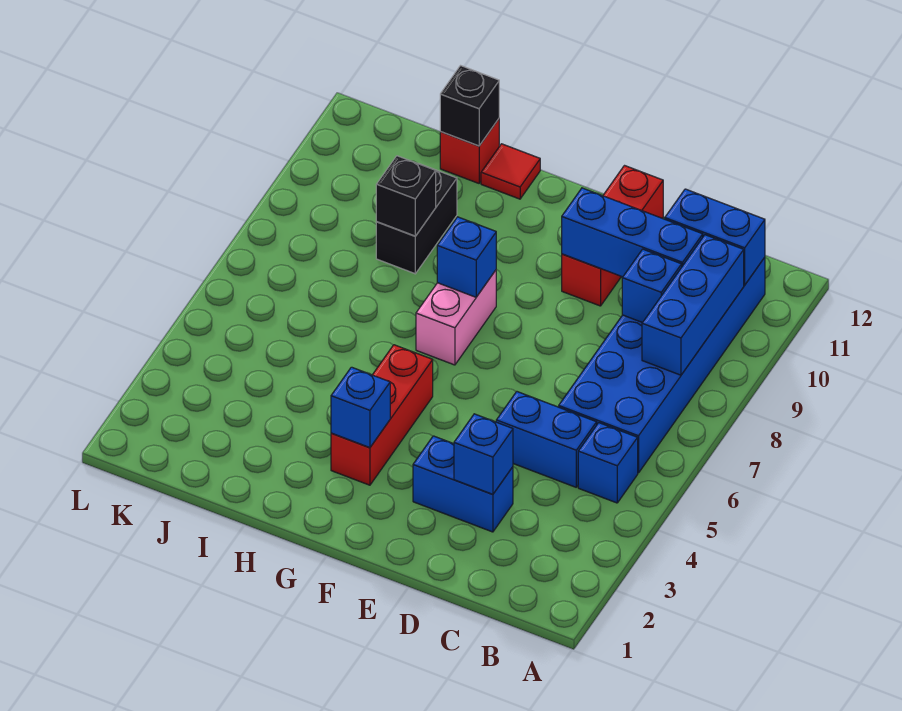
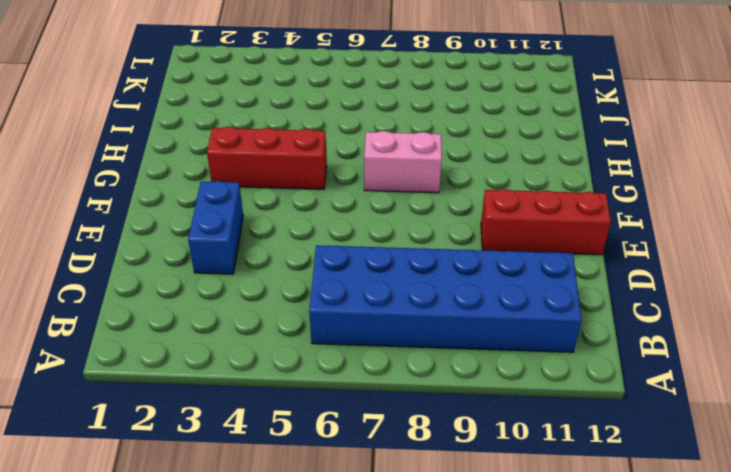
none -> blue brick B5 level 1
none -> blue brick C5:D5 level 1
none -> red tile H12 level 1

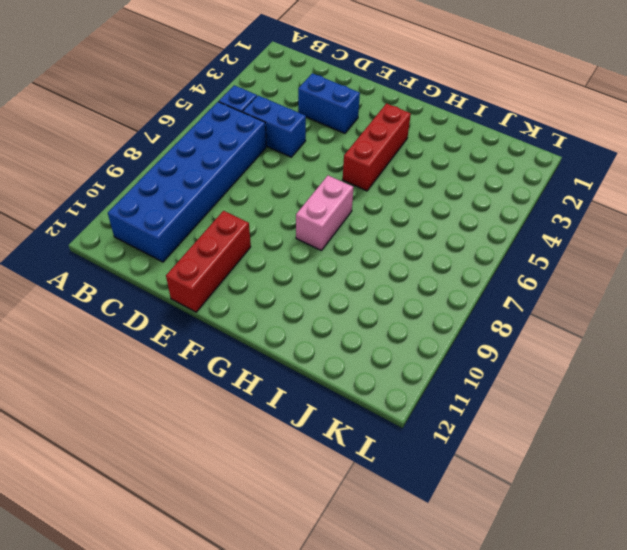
none -> red tile H12 level 1
none -> black brick I9:I10 level 1
none -> red brick I12 level 1

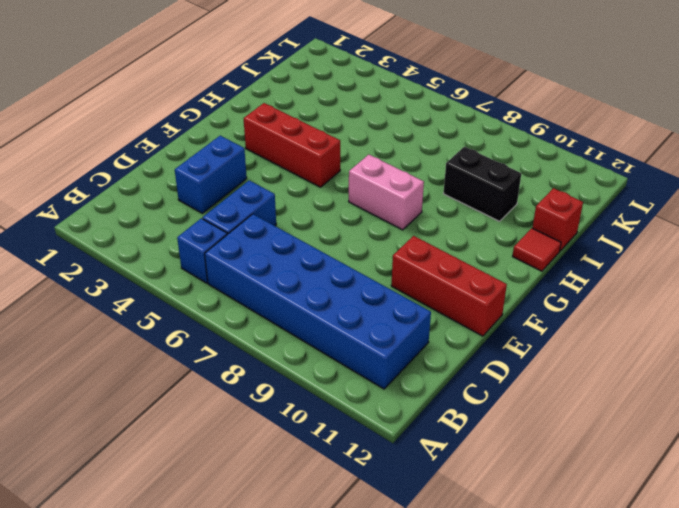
none -> blue brick B8:B10 level 2
none -> blue brick B11:C11 level 2
none -> blue brick C9 level 2

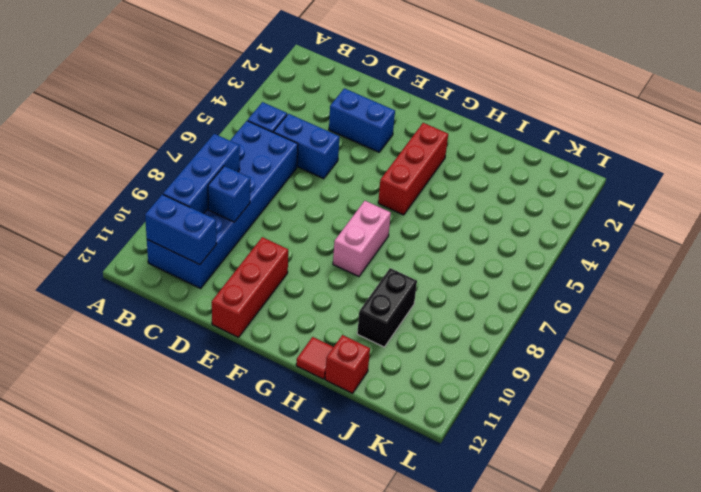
none -> blue brick C10:E10 level 2
none -> blue brick D3 level 2
none -> blue brick G3 level 2

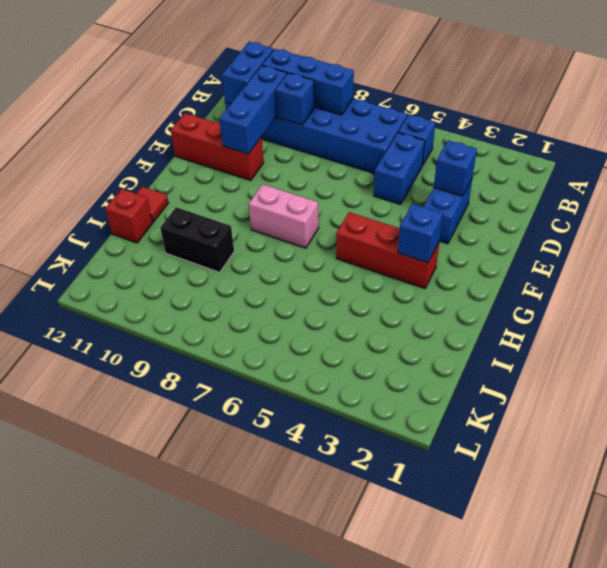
none -> blue brick G8 level 2
none -> black brick I9 level 2
none -> black brick I12 level 2

